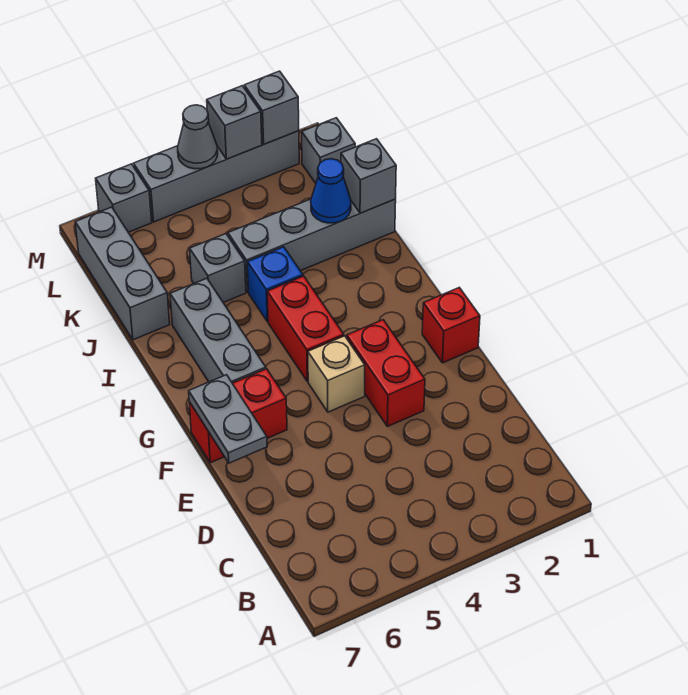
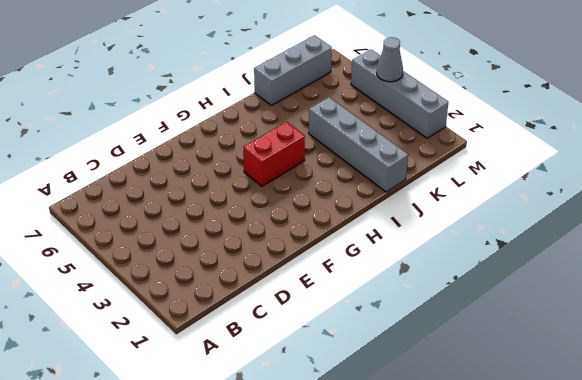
none -> red brick E3:F3 level 1
none -> red brick F1 level 1
none -> tan brick F4 level 1

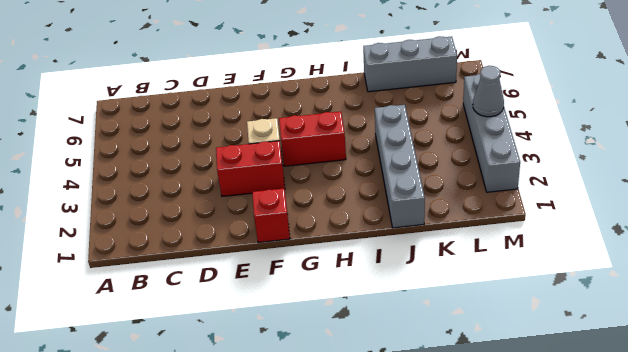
none -> red brick F6:F7 level 1
none -> grey brick G6:I6 level 1
none -> blue brick I4 level 1

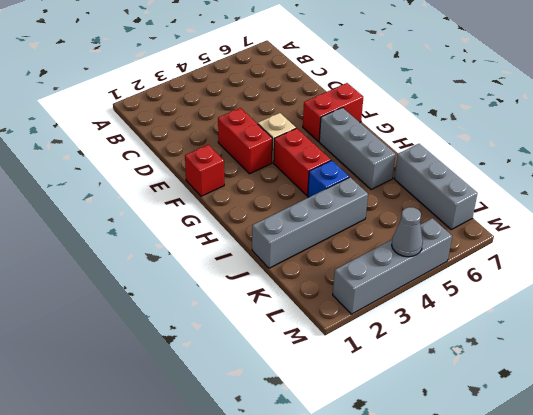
none -> grey brick J5 level 1
none -> grey brick L1 level 1
none -> grey brick M6 level 1

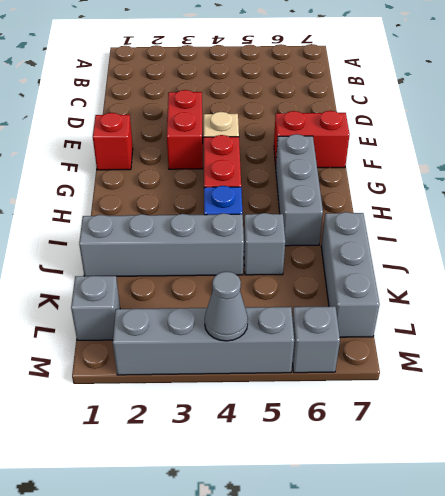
none -> grey plate E7:F7 level 2
none -> grey brick J1 level 2
none -> blue cone J2 level 2

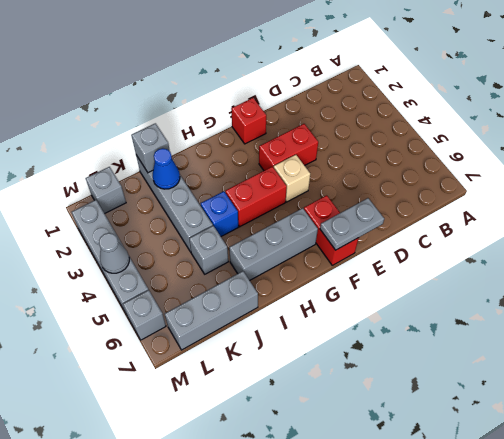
none -> grey brick M2 level 2
none -> grey brick M3 level 2

